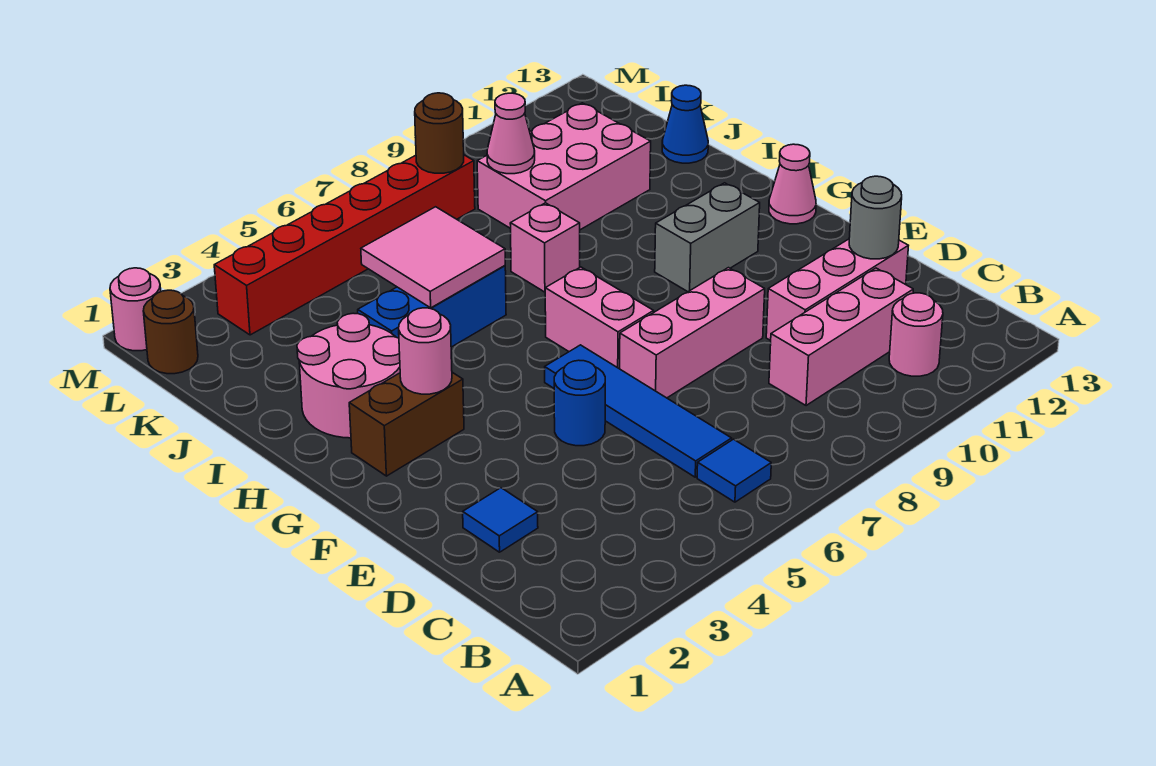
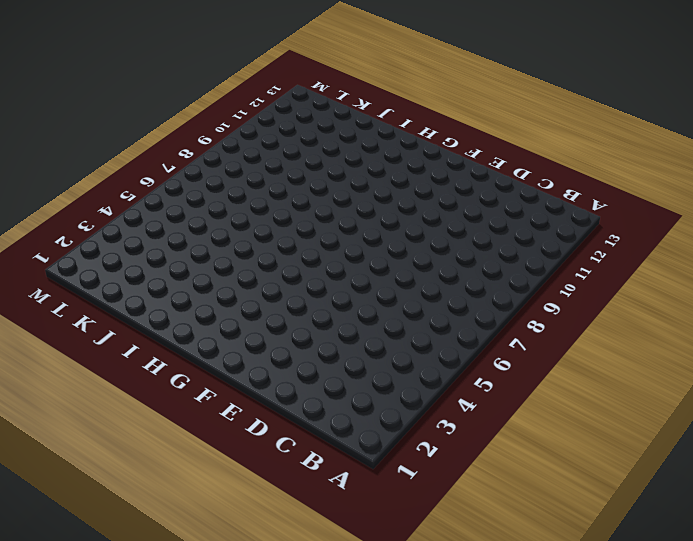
none -> blue tile B6 level 1
none -> pink round brick B11 level 1
none -> blue tile C6:F6 level 1

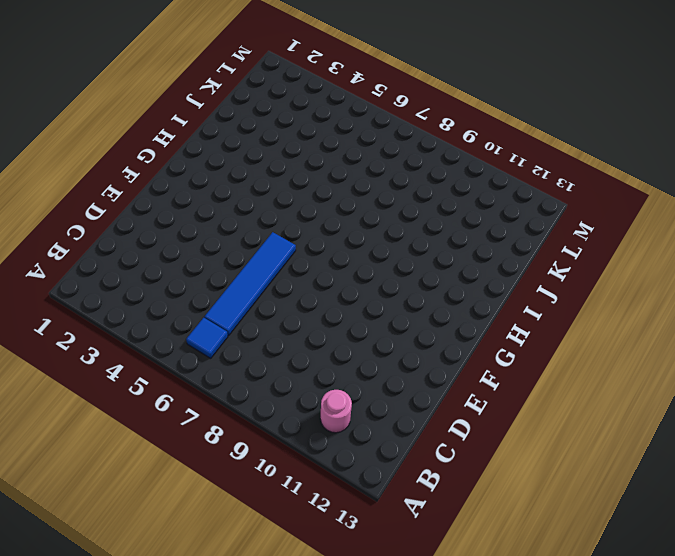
none -> pink brick C9:C11 level 1
none -> blue tile D2 level 1
none -> pink brick D10:D12 level 1

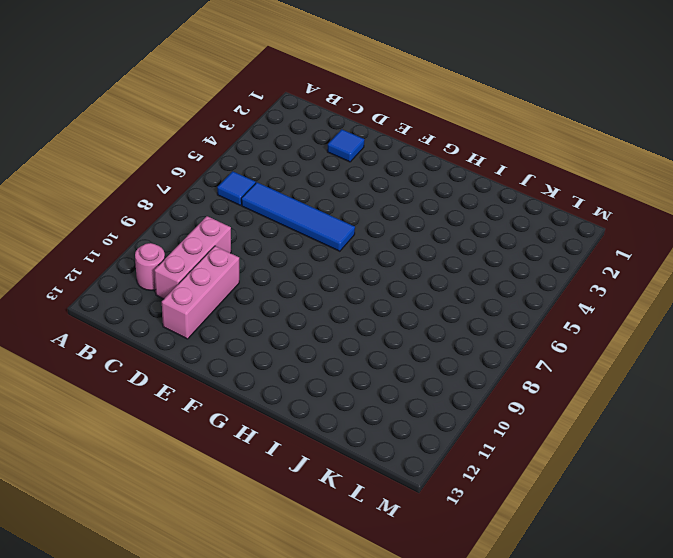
none -> blue round brick E5 level 1
none -> pink brick E7:E9 level 1
none -> pink brick F7:G7 level 1

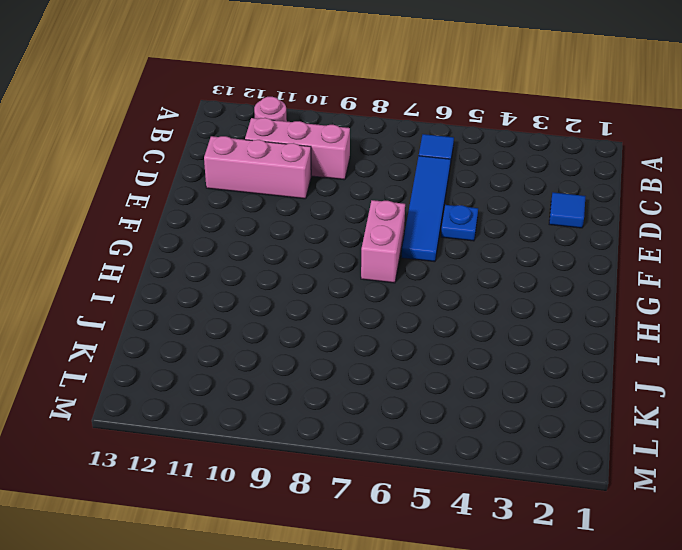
blue plate E5 level 1 -> blue round brick E5 level 1
none -> pink brick E7:E9 level 1
none -> brown brick G2:G3 level 1
none -> grey brick G10:G11 level 1

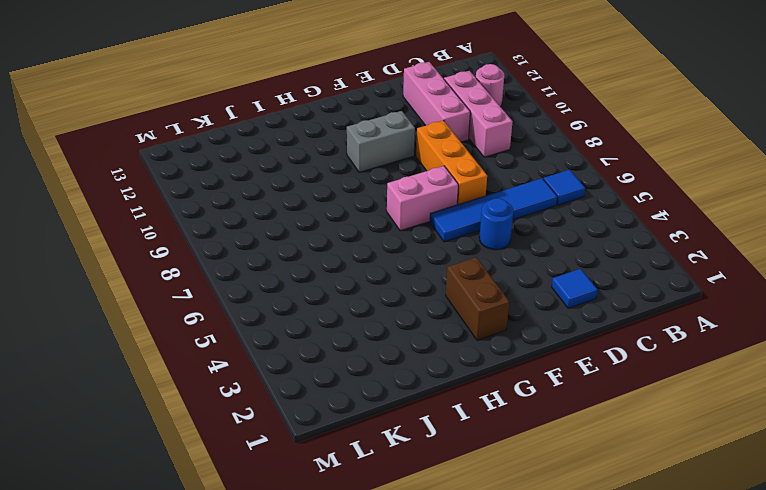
orange brick E7:E9 level 1 -> pink brick E7:E9 level 1
grey brick F10:G10 level 1 -> grey brick G10:G11 level 1
none -> pink cone G13 level 1
none -> pink round brick H2:I3 level 1
none -> blue brick I4:I6 level 1

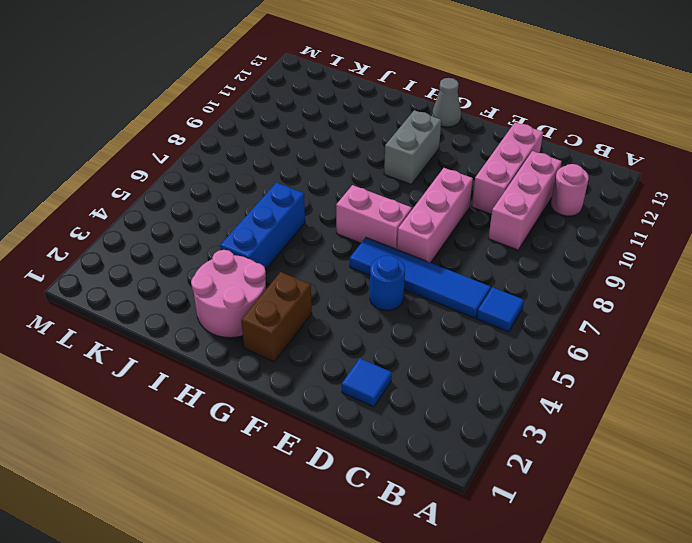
grey cone G13 level 1 -> pink cone G13 level 1
none -> pink brick I8 level 1
none -> pink brick J9:K11 level 1
none -> blue cone J13 level 1

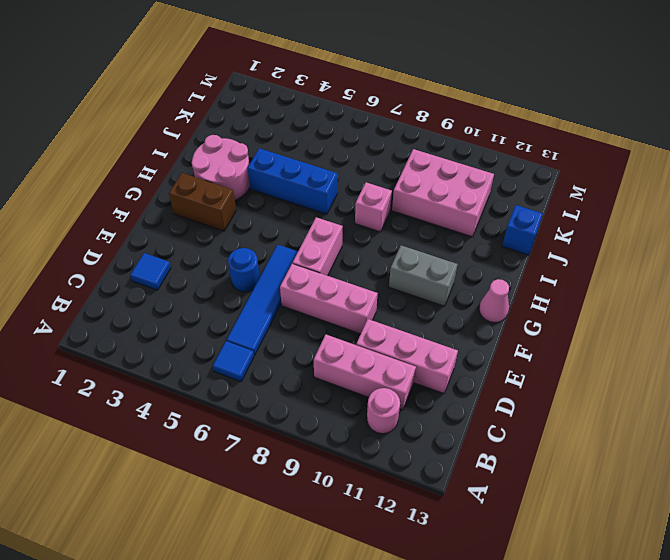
blue brick J13 level 1 -> blue cone J13 level 1
none -> brown round brick L1 level 1
none -> red brick L3:L8 level 1
none -> pink round brick M1 level 1

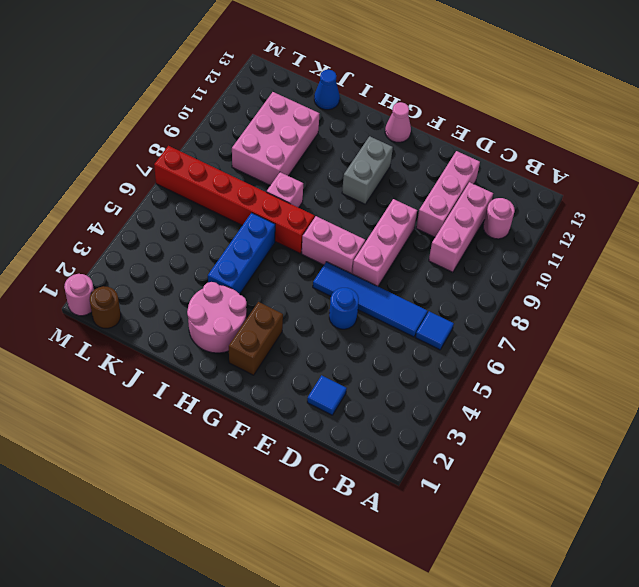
red brick H7:M7 level 1 -> red brick L3:L8 level 1
none -> grey round brick D12 level 2
none -> pink round brick G3 level 2
none -> pink tile I5:J6 level 2

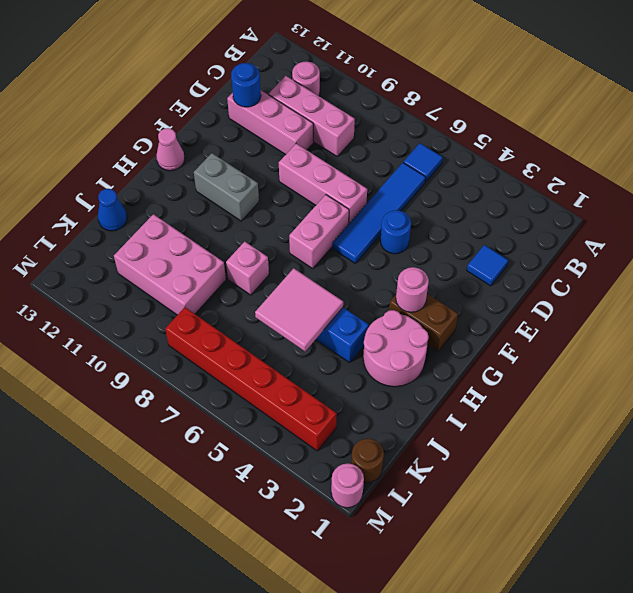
blue round brick D12 level 2 -> grey round brick D12 level 2
none -> pink cone K9 level 2
none -> brown round brick L8 level 2

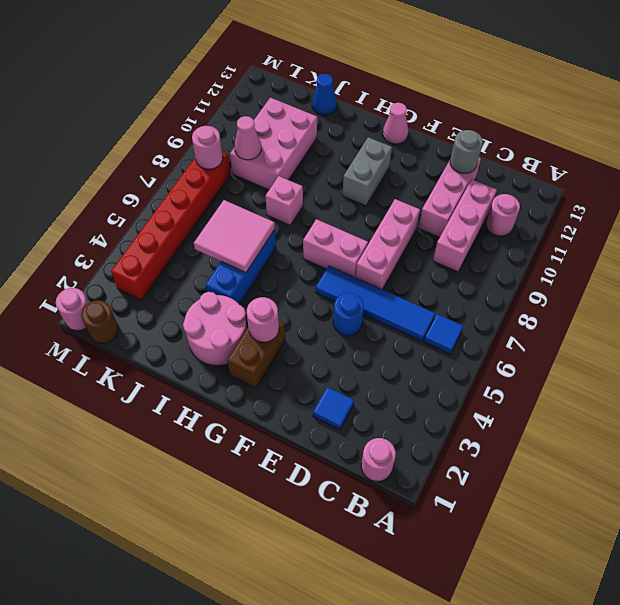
pink round brick B1 level 1 -> none
pink round brick L8 level 2 -> brown round brick L8 level 2

